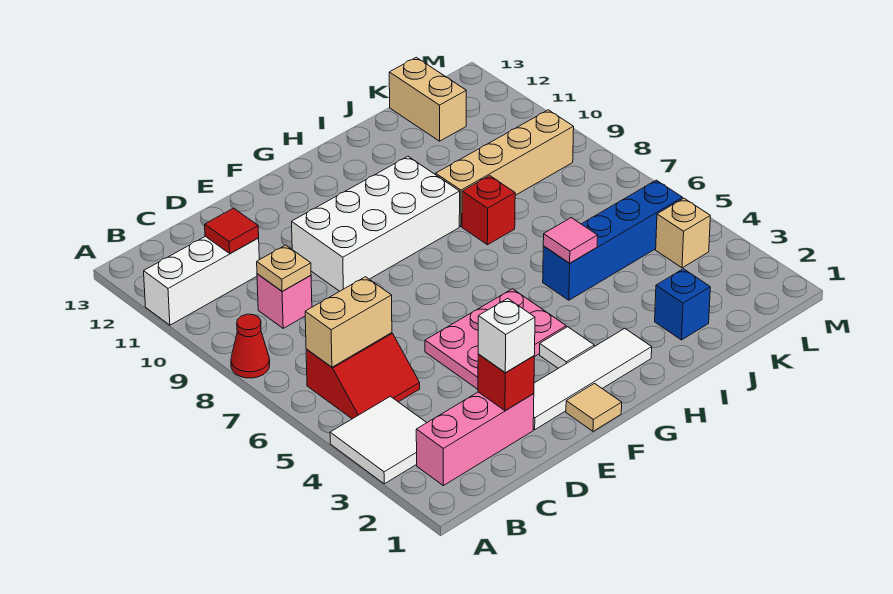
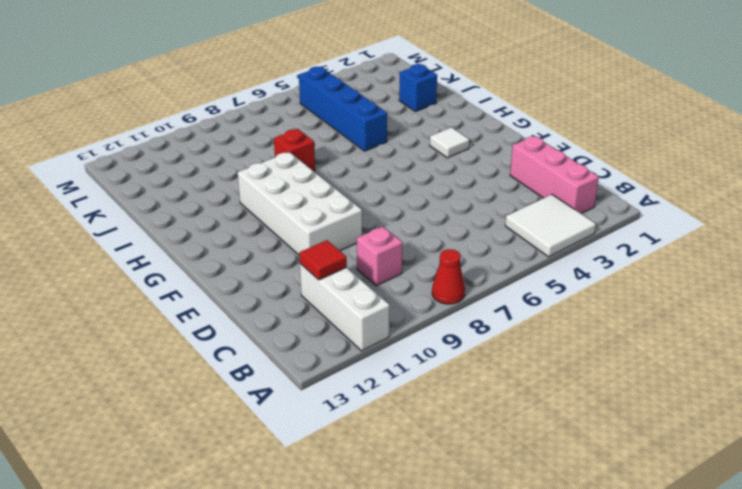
none -> red slope B5:C6 level 1 top 6
none -> white tile E2:H2 level 1
none -> pink plate E4:G5 level 1

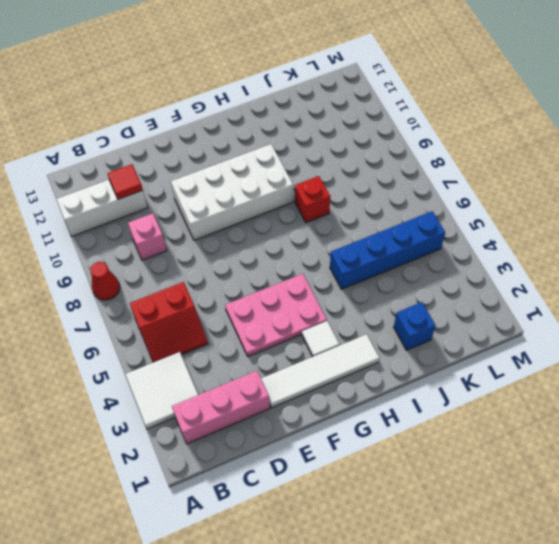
none -> tan tile F1 level 1
none -> tan brick I9:L9 level 1
none -> tan brick K12:K13 level 1

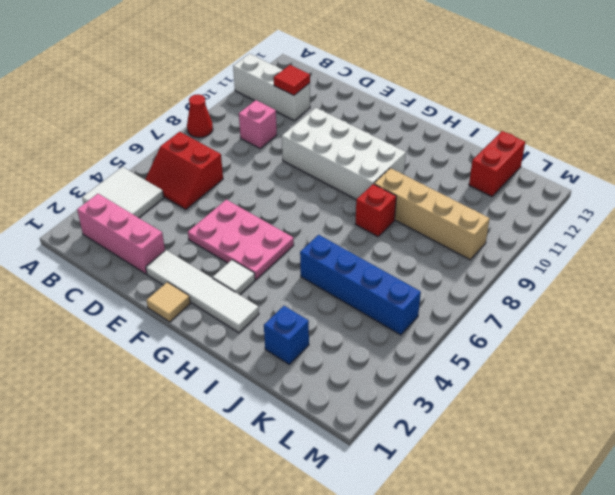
red brick K12:K13 level 1 -> tan brick K12:K13 level 1
none -> tan brick L4 level 1
none -> tan brick B6:C6 level 2
none -> tan plate C9 level 2

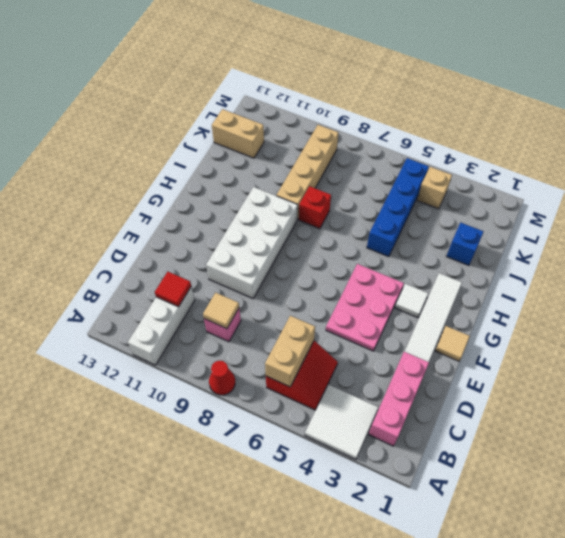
tan tile C9 level 2 -> tan plate C9 level 2
none -> red brick D2 level 2
none -> pink tile I5 level 2
none -> white brick D2 level 3

